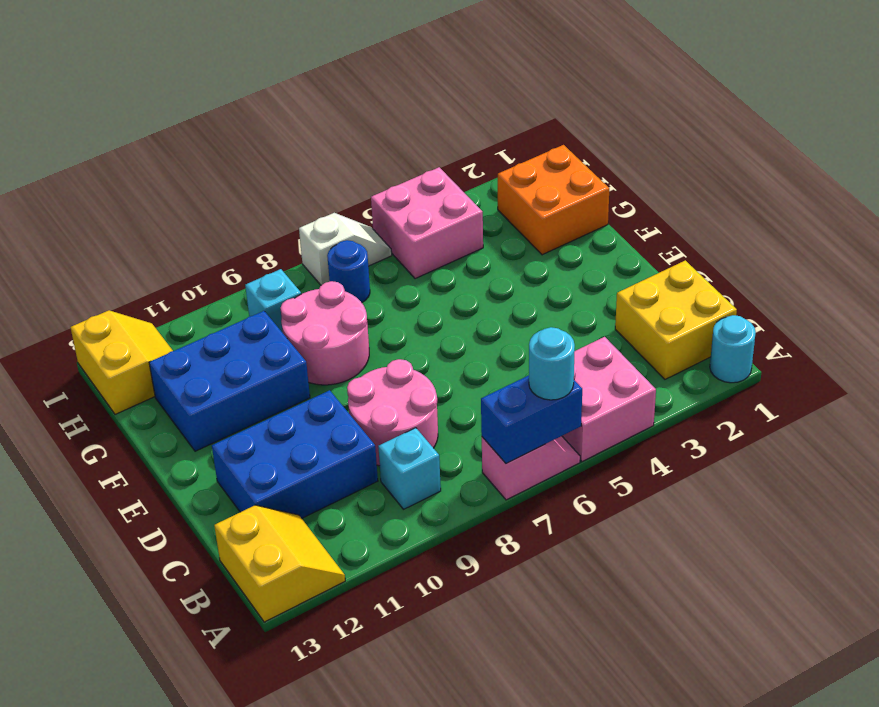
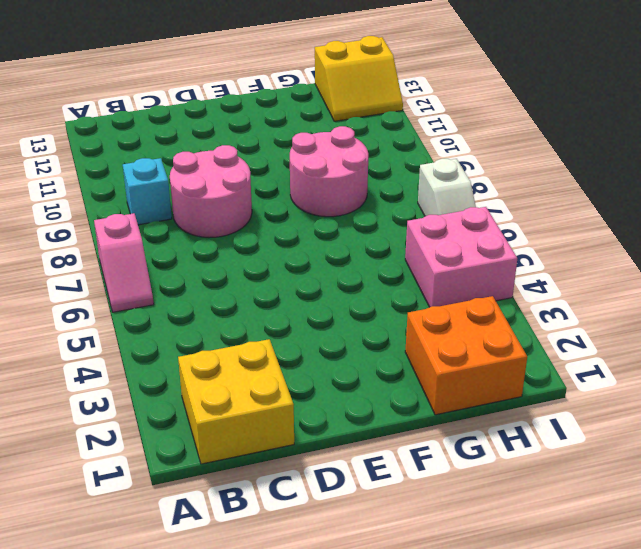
none -> cyan round brick A1 level 1
none -> pink brick A4:B5 level 1
none -> yellow slope A12:B13 level 1 top 13

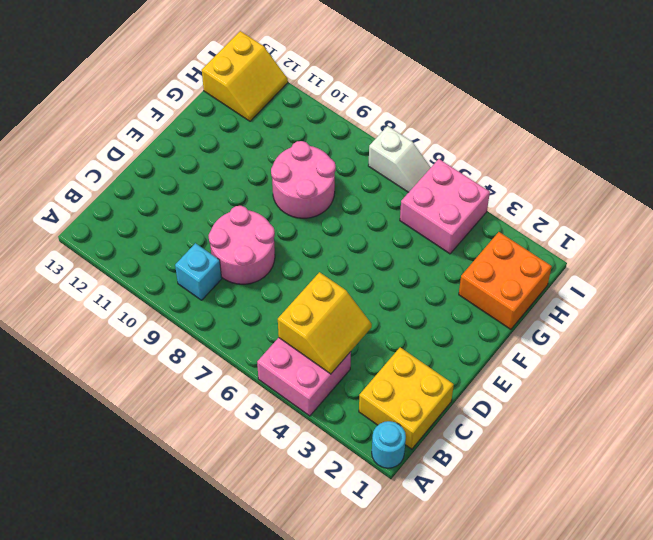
yellow slope B4:C5 level 2 top 5 -> yellow slope A12:B13 level 1 top 13
none -> pink slope A6:A7 level 1 top 7
none -> blue brick C10:D12 level 1
none -> blue brick F10:G12 level 1

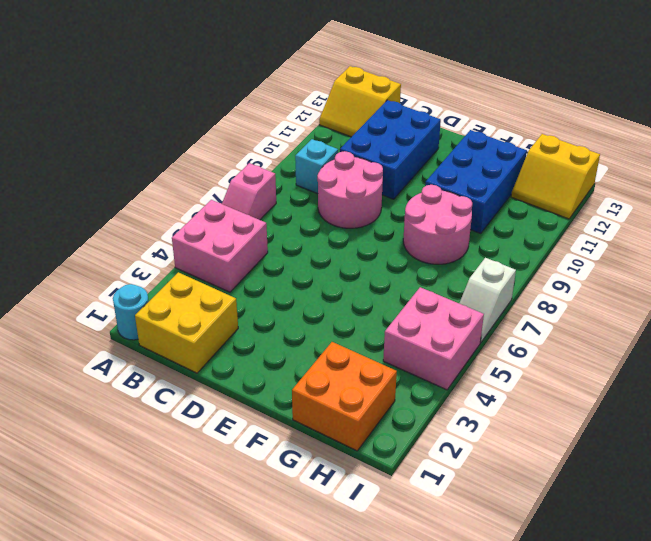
none -> blue round brick H7 level 1
none -> cyan brick H9 level 1
none -> blue brick A6:A7 level 2

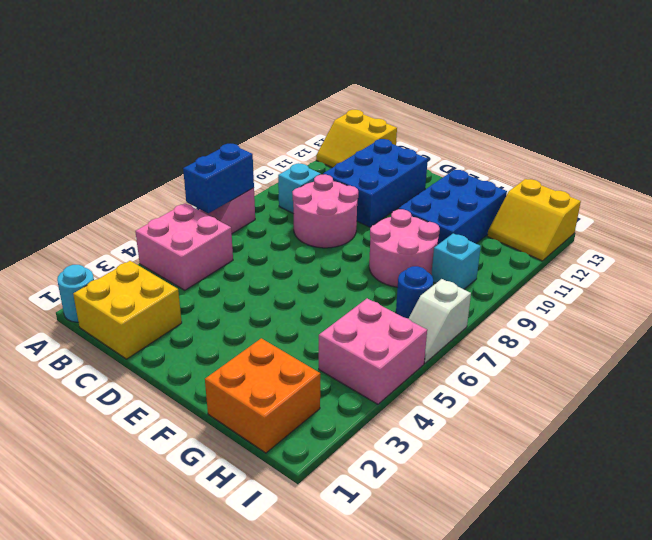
none -> cyan round brick A6 level 3

